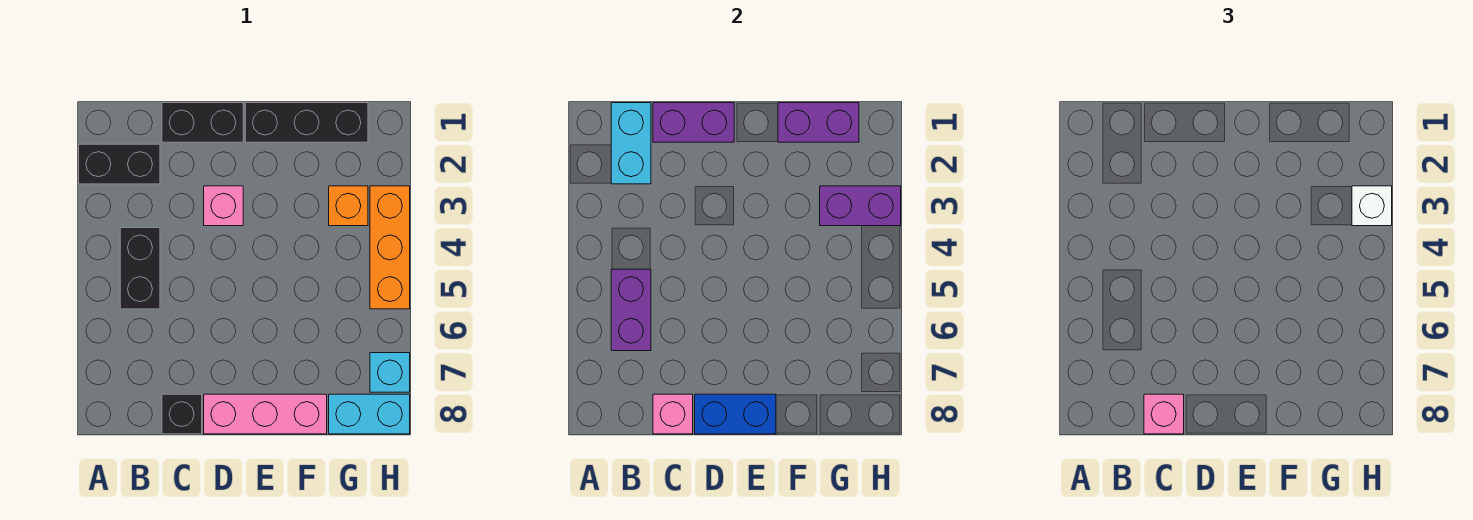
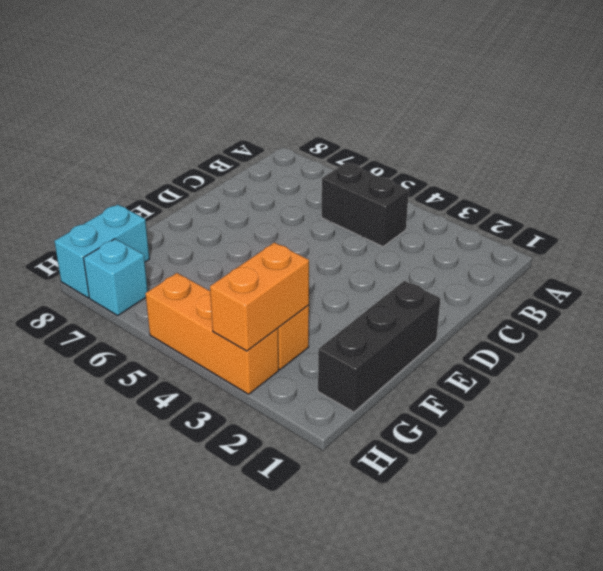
orange brick G3:H3 level 2 -> purple brick G3:H3 level 2
none -> black brick A2:B2 level 1
none -> black brick C1:D1 level 1
none -> black brick C8 level 1

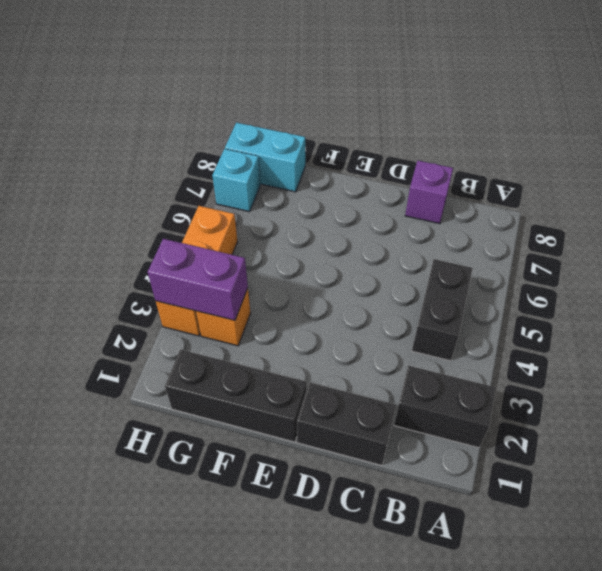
purple brick C8 level 1 -> black brick C8 level 1
none -> pink brick D3 level 1
none -> pink brick D8:F8 level 1
none -> cyan brick B1:B2 level 2

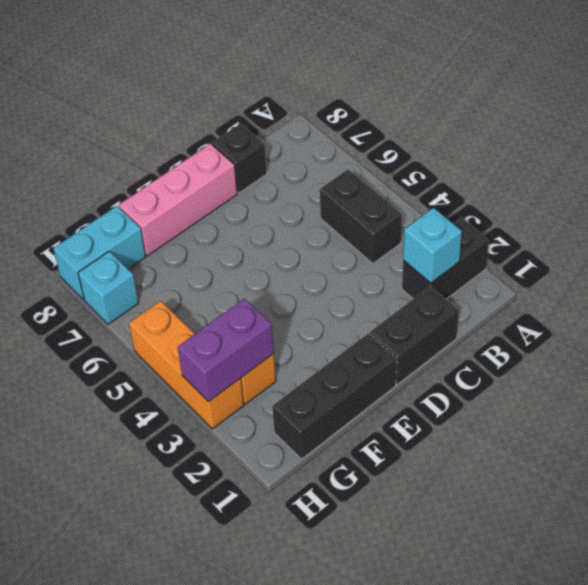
cyan brick B2 level 2 -> cyan brick B1:B2 level 2
none -> pink brick D3 level 1
none -> purple brick B5:B6 level 2
none -> purple brick C1:D1 level 2

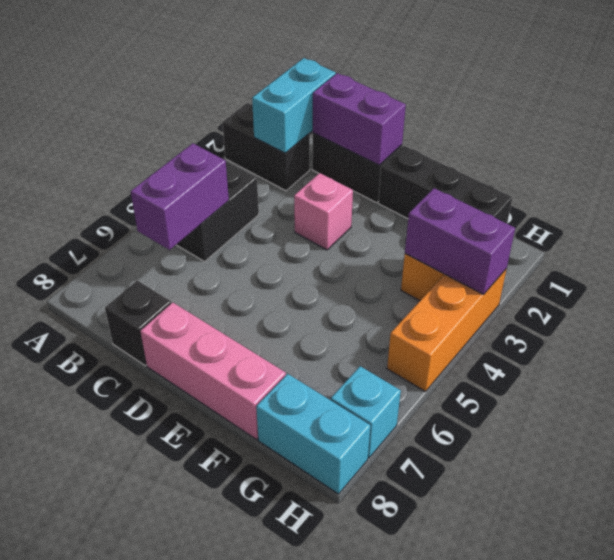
none -> pink brick C8 level 2
none -> blue brick D8:E8 level 2
none -> purple brick F1:G1 level 2

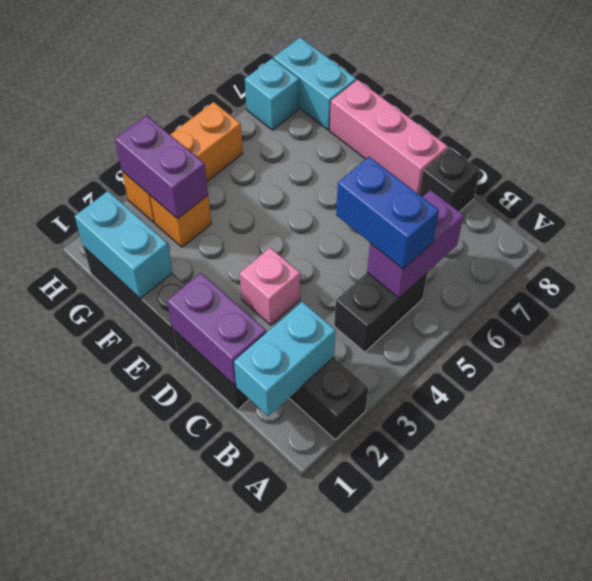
blue brick B5:C5 level 3 -> blue brick D8:E8 level 2
cyan brick F1:G1 level 2 -> purple brick F1:G1 level 2
none -> pink brick C8 level 2
none -> pink brick C8 level 3
none -> white brick H3 level 3

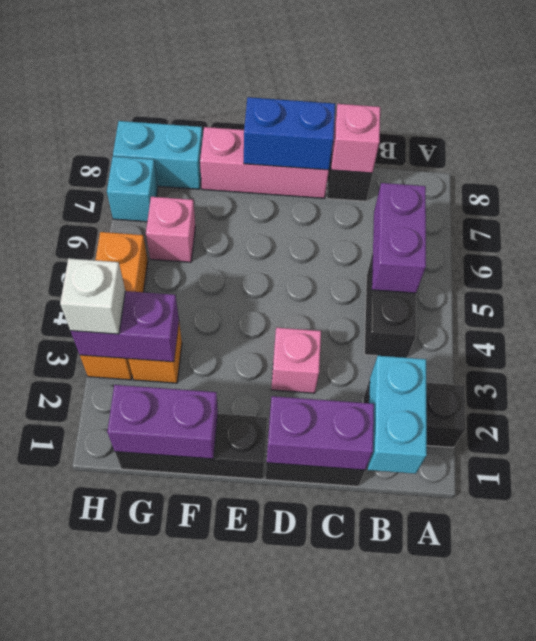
pink brick G6 level 1 -> pink brick C8 level 3

